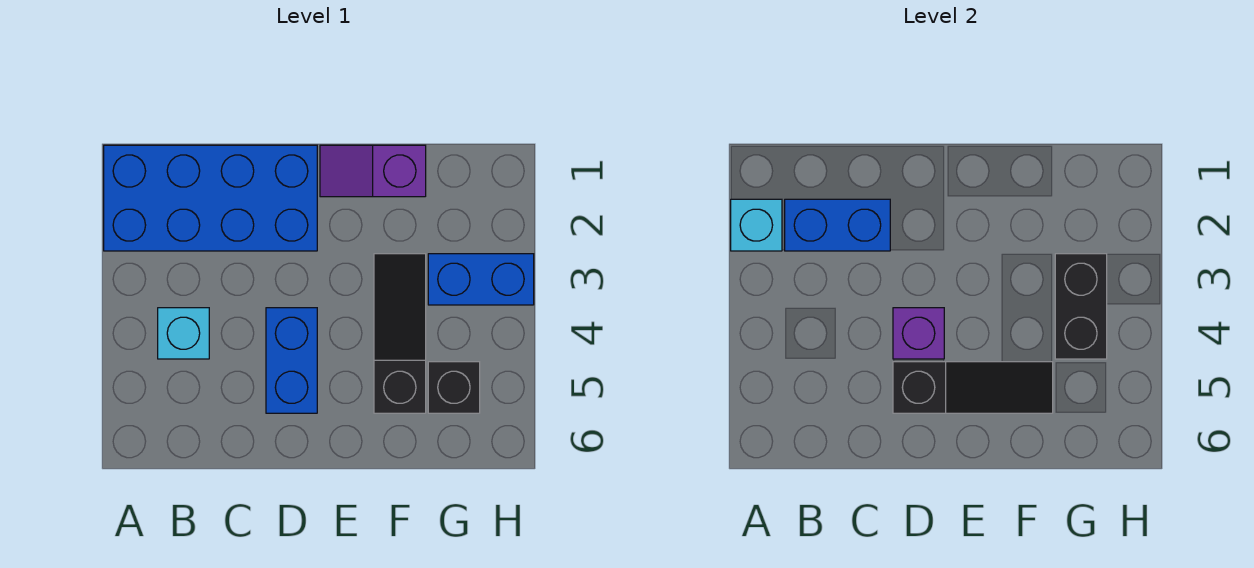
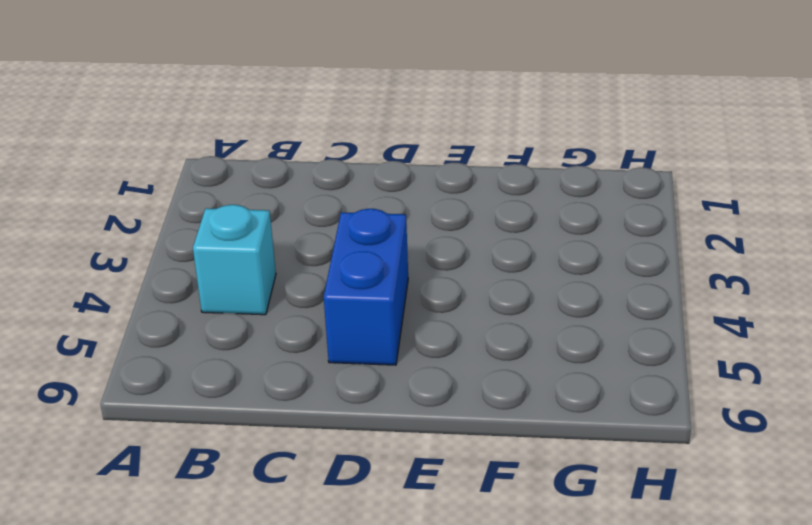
none -> blue brick A1:D2 level 1
none -> purple slope E1:F1 level 1 top F
none -> black slope F3:F5 level 1 top 5

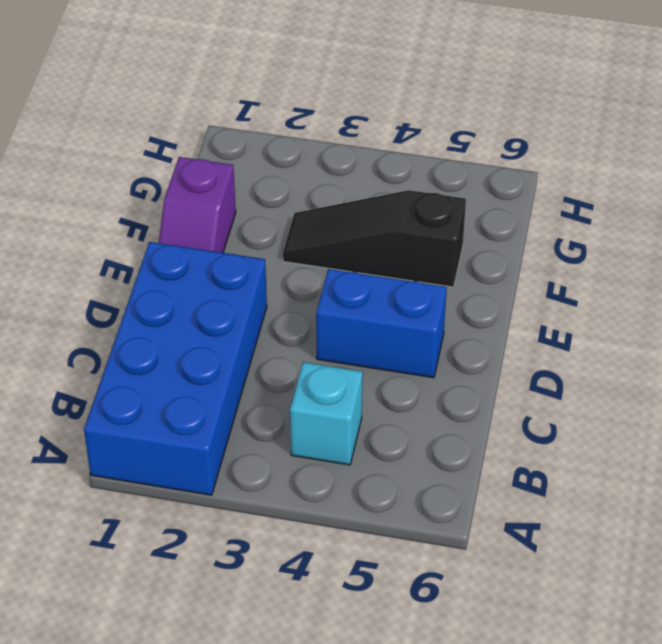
none -> blue brick G3:H3 level 1
none -> black brick G5 level 1
none -> cyan brick A2 level 2

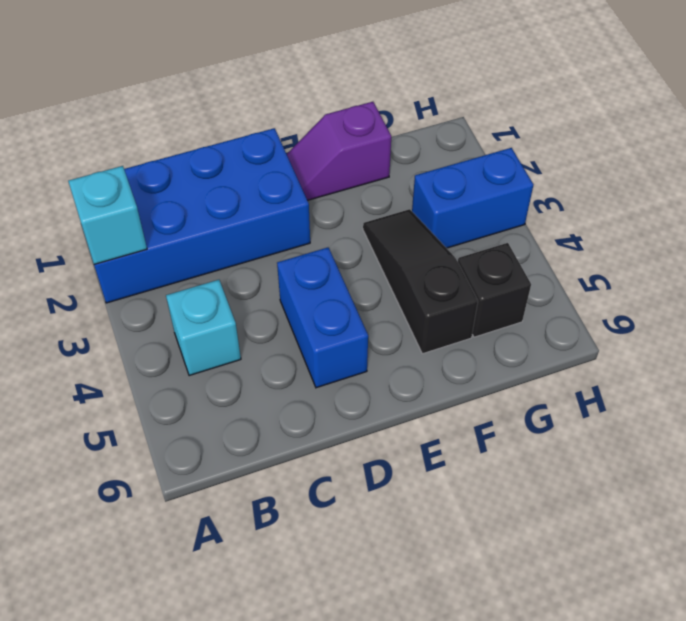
none -> blue brick B2:C2 level 2
none -> purple brick D4 level 2
none -> black slope D5:F5 level 2 top D

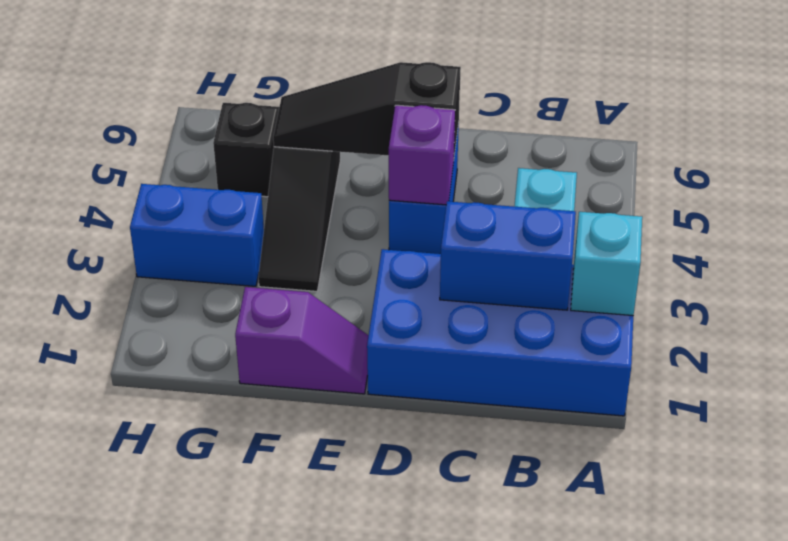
none -> black brick G3:G4 level 2

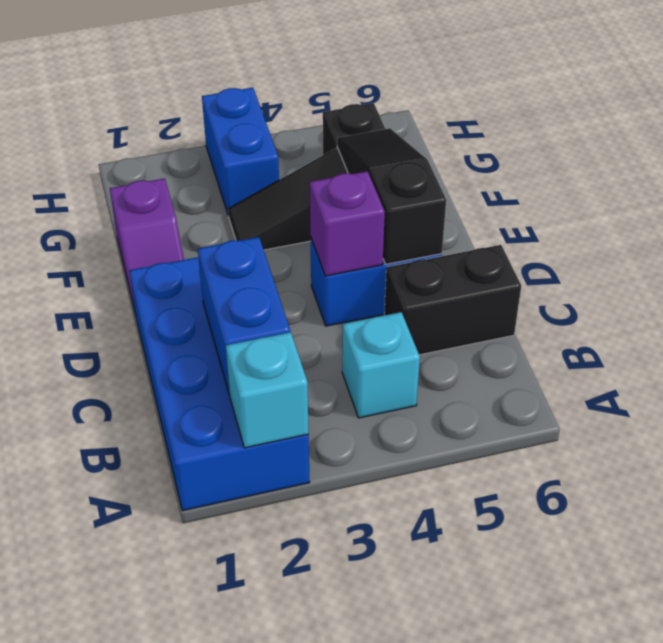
black brick C5:C6 level 1 -> black brick G3:G4 level 2

